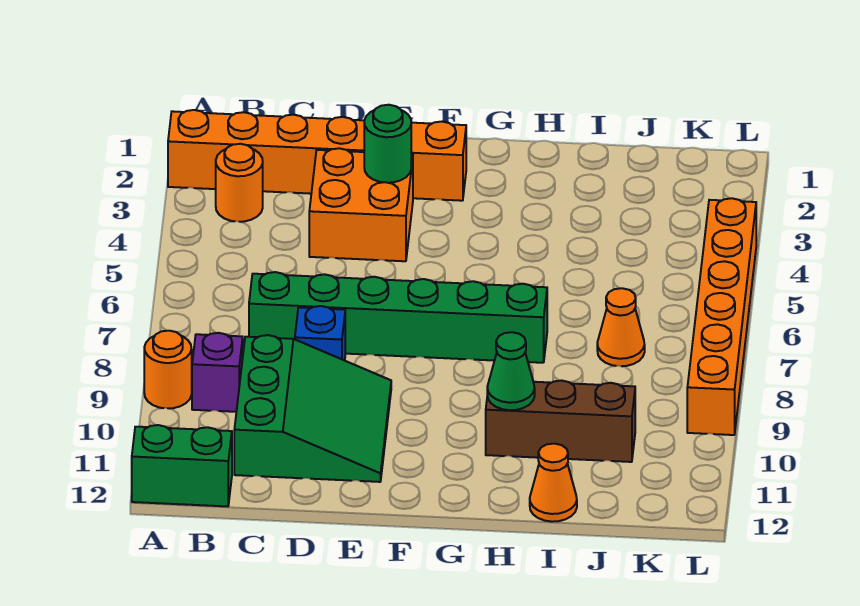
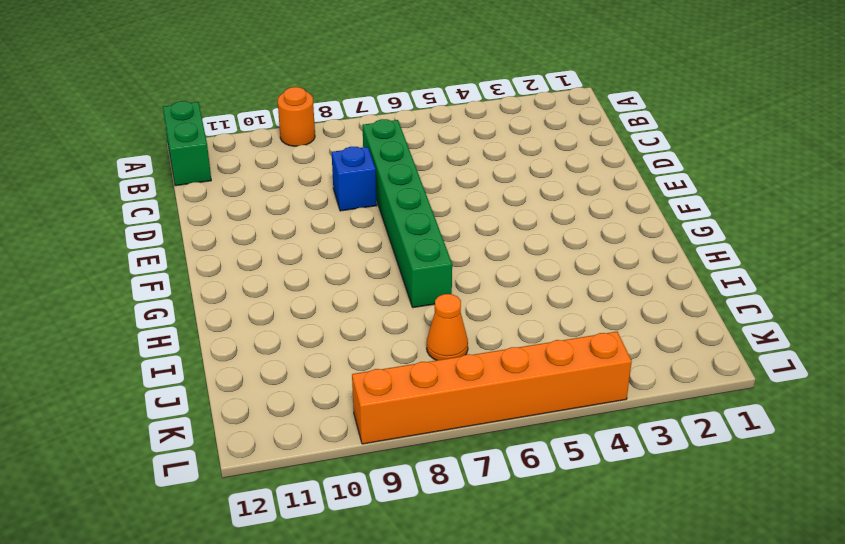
none -> orange brick A2:F2 level 1
none -> orange round brick B3 level 1
none -> purple brick B9 level 1

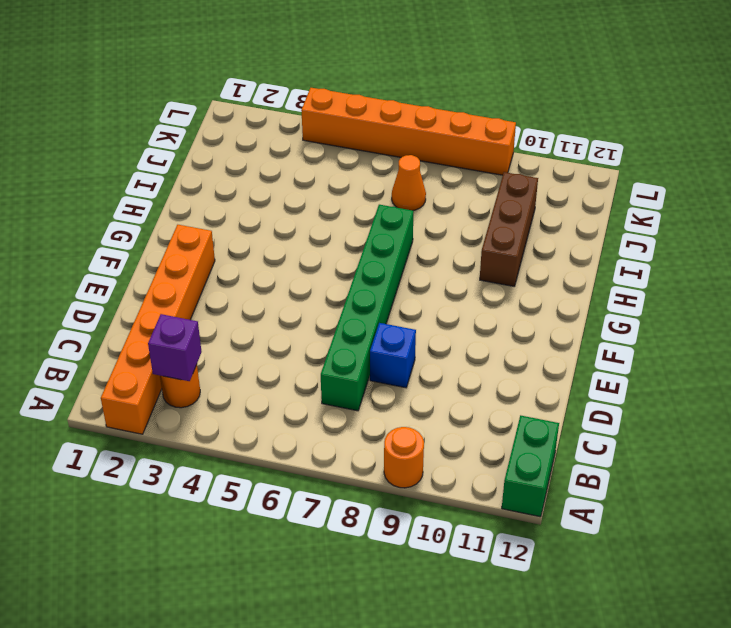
purple brick B3 level 2 -> purple brick B9 level 1
none -> green slope C9:E11 level 1 top C
none -> orange brick D3:E4 level 1
none -> orange cone I12 level 1

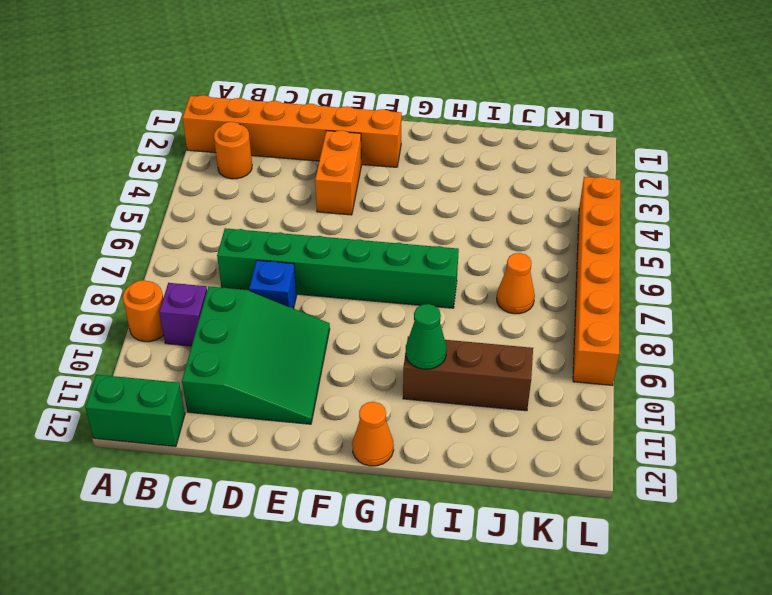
orange brick E3:E4 level 1 -> orange brick D3:E4 level 1
orange cone G12 level 1 -> orange cone I12 level 1
none -> green round brick E3 level 2

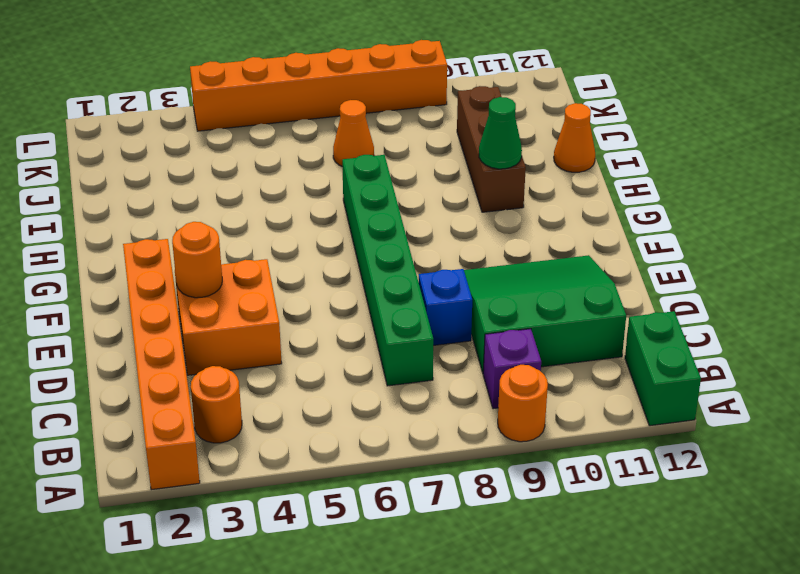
orange round brick E3 level 2 -> green round brick E3 level 2

